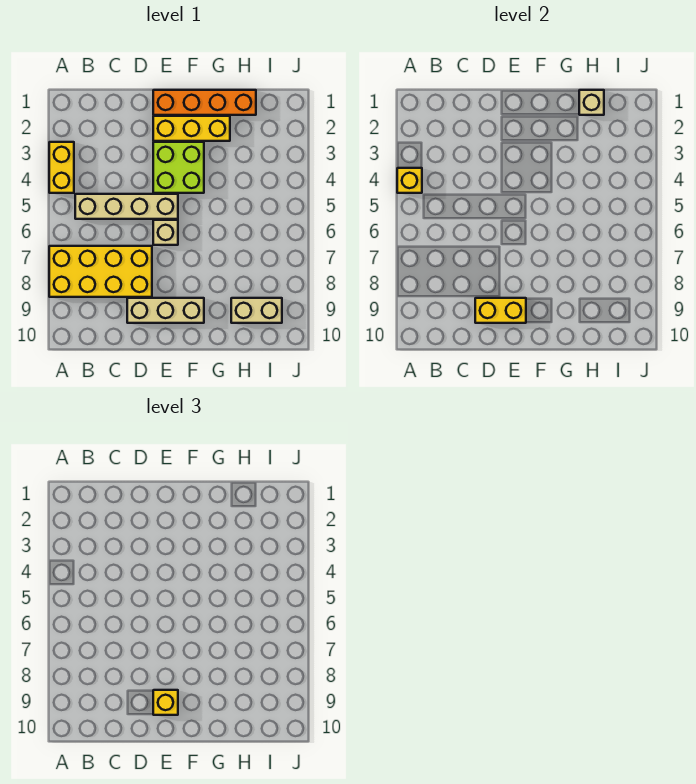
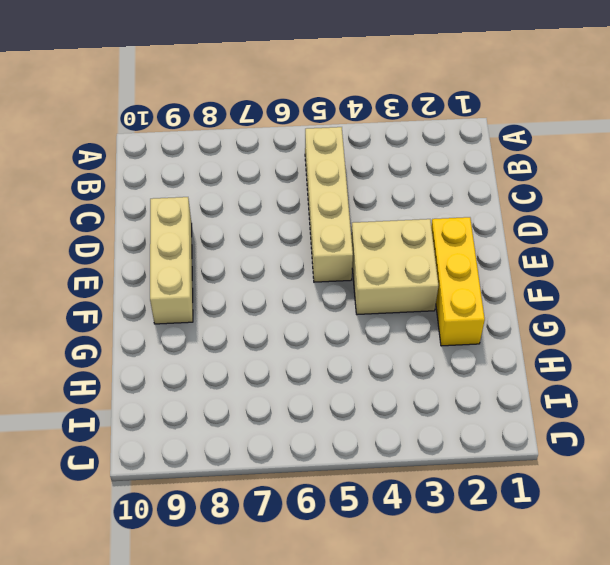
tan brick E3:F4 level 1 -> lime brick E3:F4 level 1
none -> yellow brick A3:A4 level 1
none -> yellow brick A7:D8 level 1
none -> orange brick E1:H1 level 1

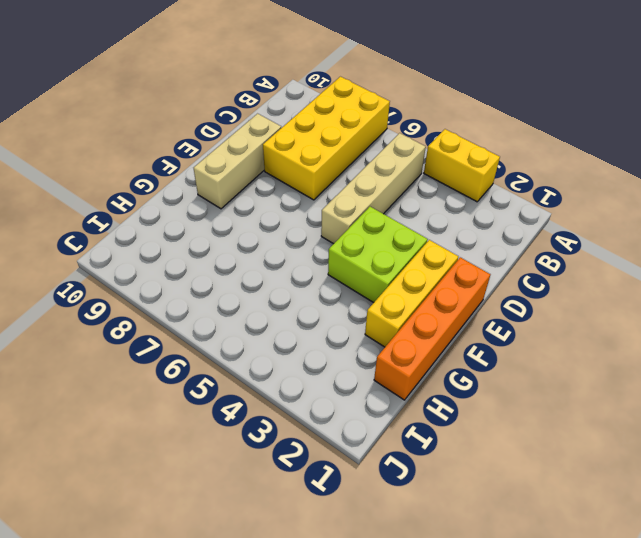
none -> tan brick E6 level 1
none -> tan brick H9:I9 level 1
none -> yellow brick A4 level 2

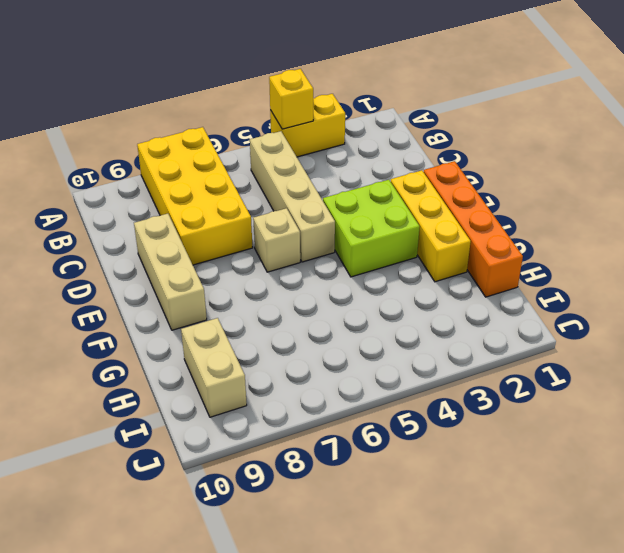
none -> yellow brick D9:E9 level 2
none -> tan brick H1 level 2
none -> yellow brick E9 level 3

